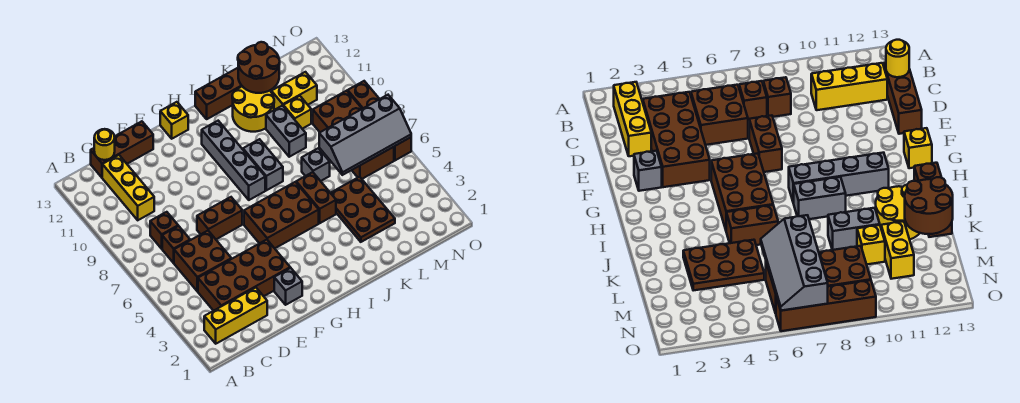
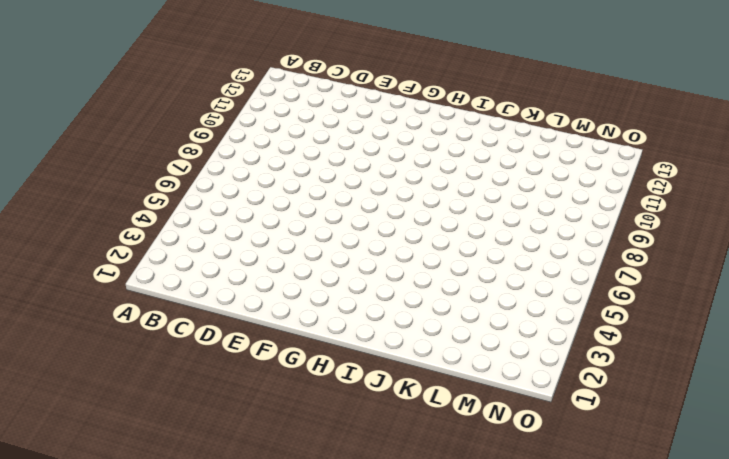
none -> yellow brick B2:D2 level 1
none -> brown brick C3:F4 level 1
none -> brown brick C5:D6 level 1

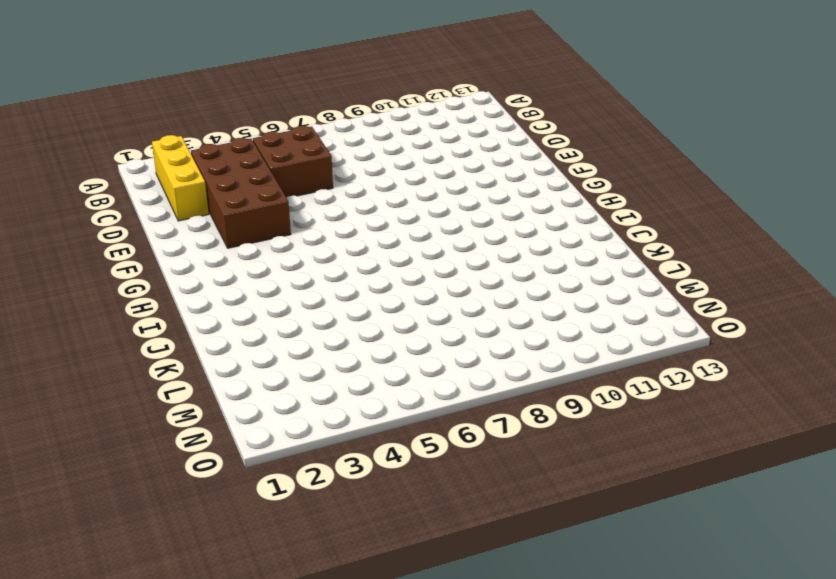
none -> brown brick C7 level 1
none -> brown brick C8 level 1
none -> yellow brick C10:C12 level 1

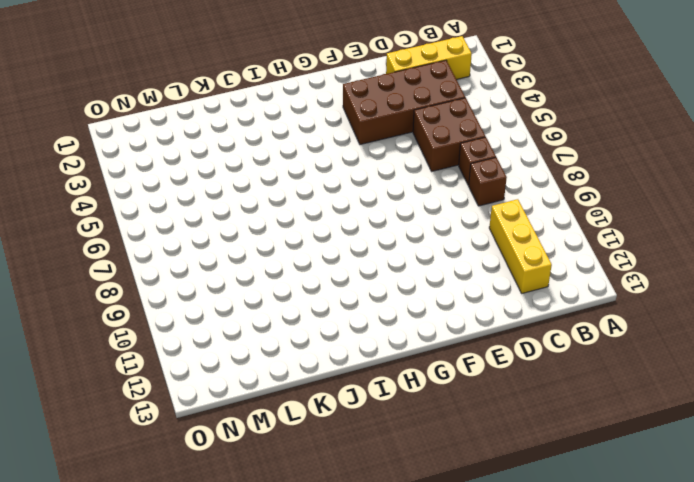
none -> brown brick C13:E13 level 1
none -> brown brick E7:F7 level 1
none -> grey brick F2 level 1

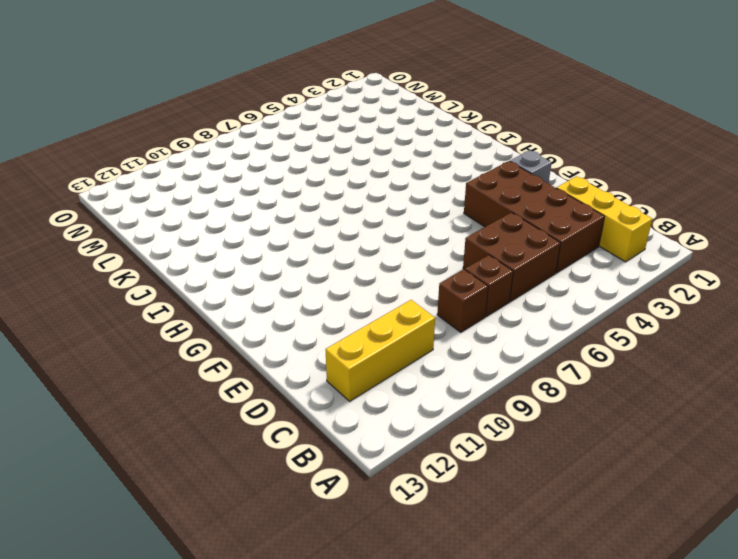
none -> brown brick C13:E13 level 1
none -> brown brick E7:F7 level 1
none -> brown brick G5:I6 level 1

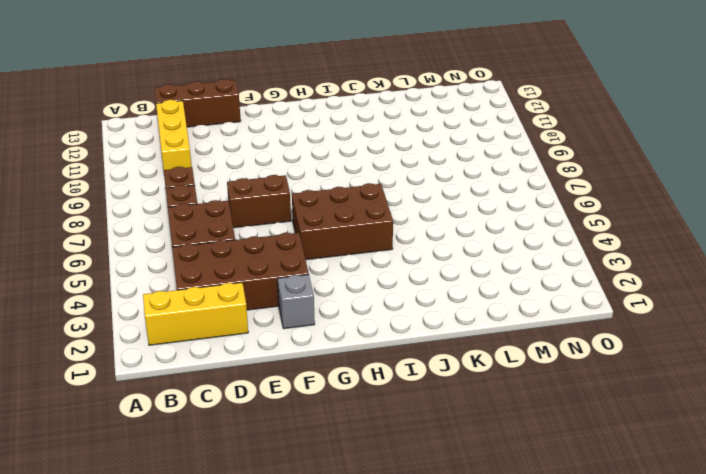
none -> yellow brick G13 level 1
none -> grey brick H8:H11 level 1
none -> grey brick I8:I9 level 1

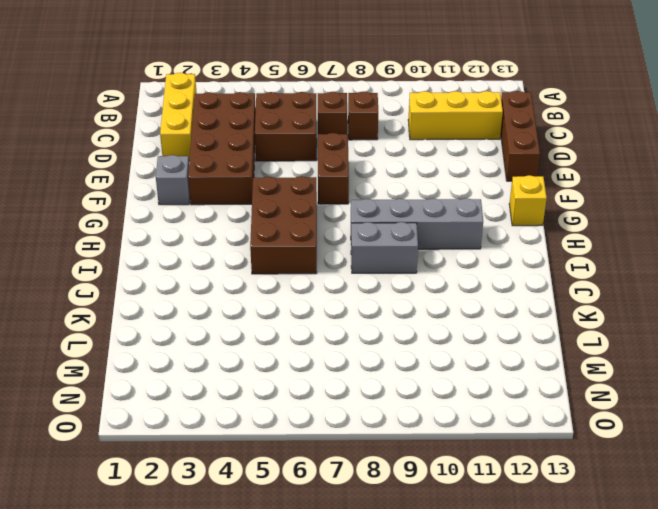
none -> brown brick I13:K13 level 1
none -> brown brick J5:J6 level 1
none -> yellow round brick J11:K12 level 1

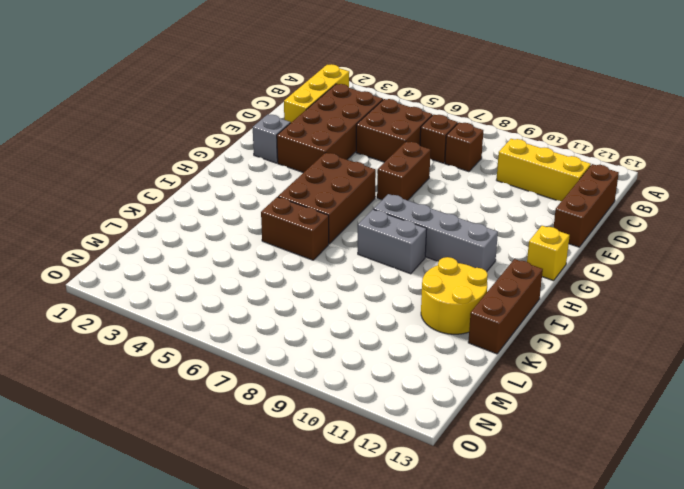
none -> brown plate K3:L5 level 1
none -> grey brick K7 level 1
none -> grey brick K9:K10 level 1

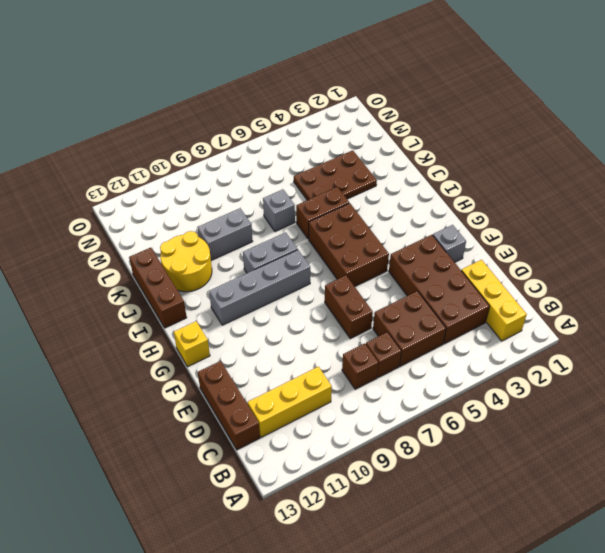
none -> yellow brick L10 level 1
none -> yellow brick L11:M11 level 1
none -> brown brick M6:N9 level 1

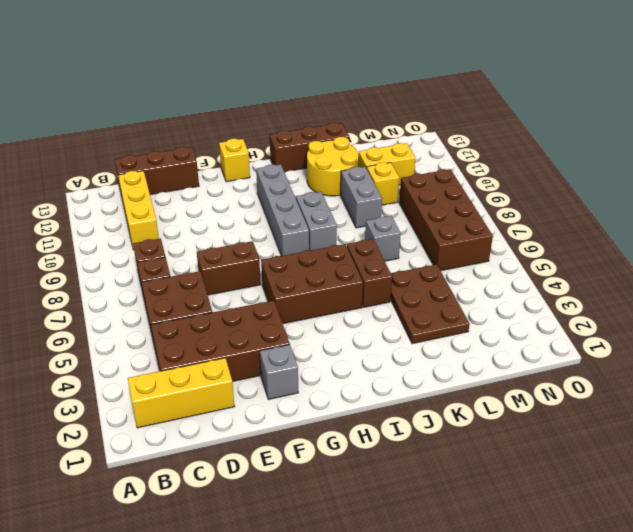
none -> brown brick O6:O9 level 1
none -> yellow round brick C13 level 2
none -> brown round brick K12:L13 level 2

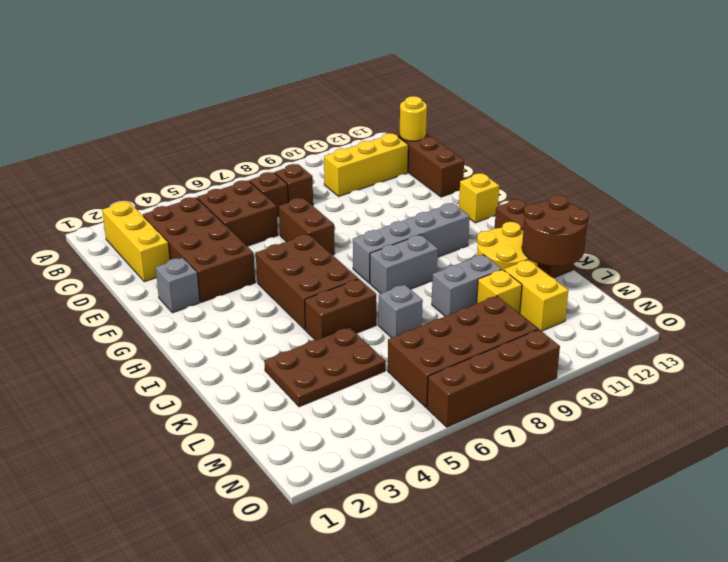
none -> grey slope L6:O7 level 2 top 7

